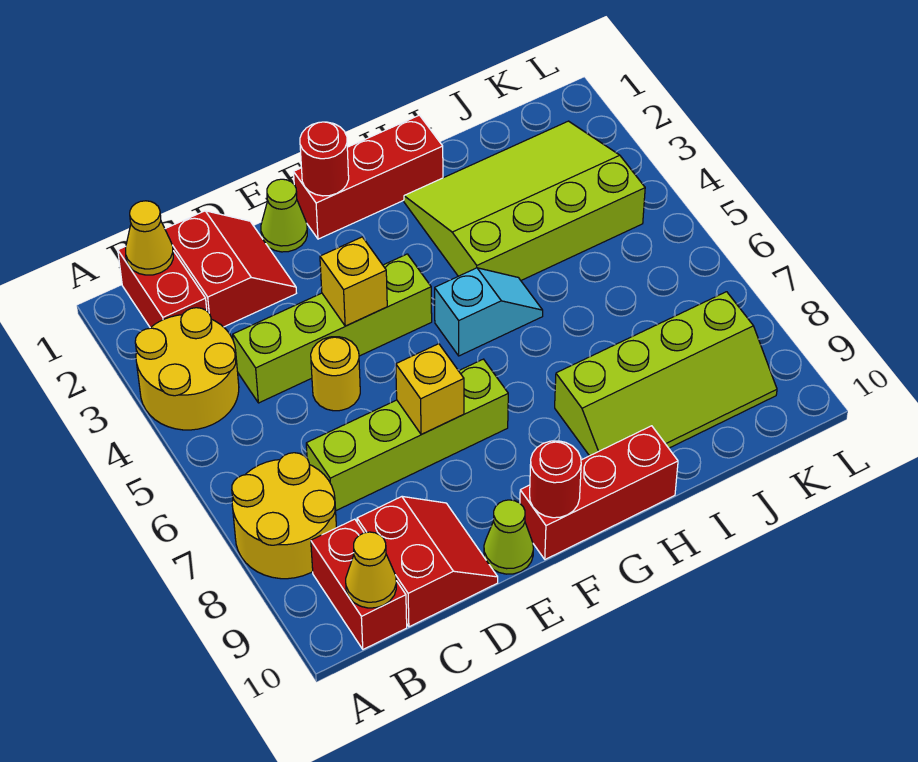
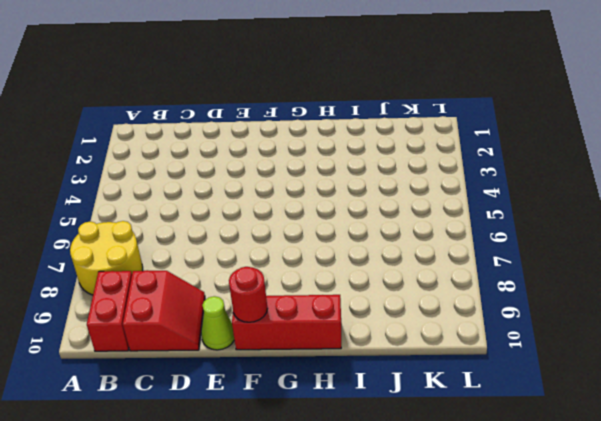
none -> yellow round brick A3:B4 level 1
none -> red brick B1:B2 level 1
none -> red slope C1:D2 level 1 top C

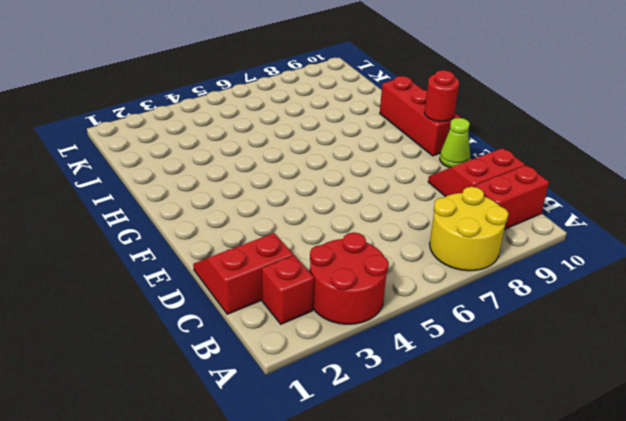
red round brick A3:B4 level 1 -> yellow round brick A3:B4 level 1
red brick B2 level 1 -> red brick B1:B2 level 1
none -> lime brick C4:F4 level 1
none -> lime brick C7:F7 level 1
none -> yellow round brick D5 level 1

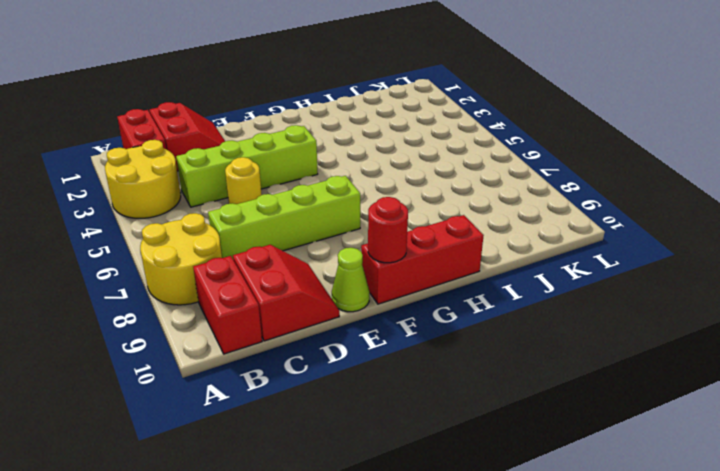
none -> lime cone E1 level 1
none -> red brick F1:H1 level 1
none -> cyan slope G5:H5 level 1 top G

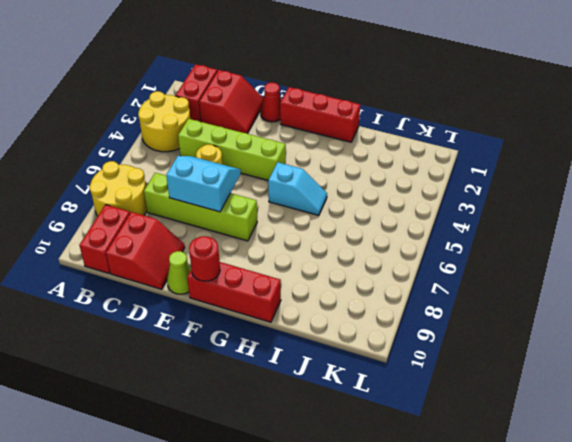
cyan slope D6:E7 level 2 top 7 -> yellow brick E7 level 2
red cone E1 level 1 -> lime cone E1 level 1
none -> lime slope H2:K4 level 1 top 4
none -> lime slope H8:K9 level 1 top 8
none -> yellow cone B1 level 2

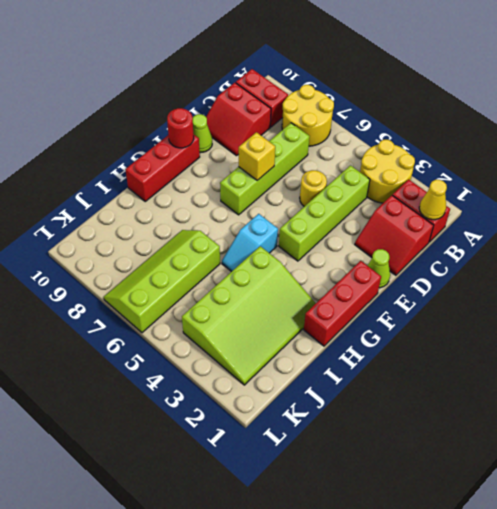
lime slope I6:L7 level 1 top 6 -> lime slope H8:K9 level 1 top 8
none -> yellow cone B10 level 2
none -> yellow brick E4 level 2
none -> red round brick F1 level 2

